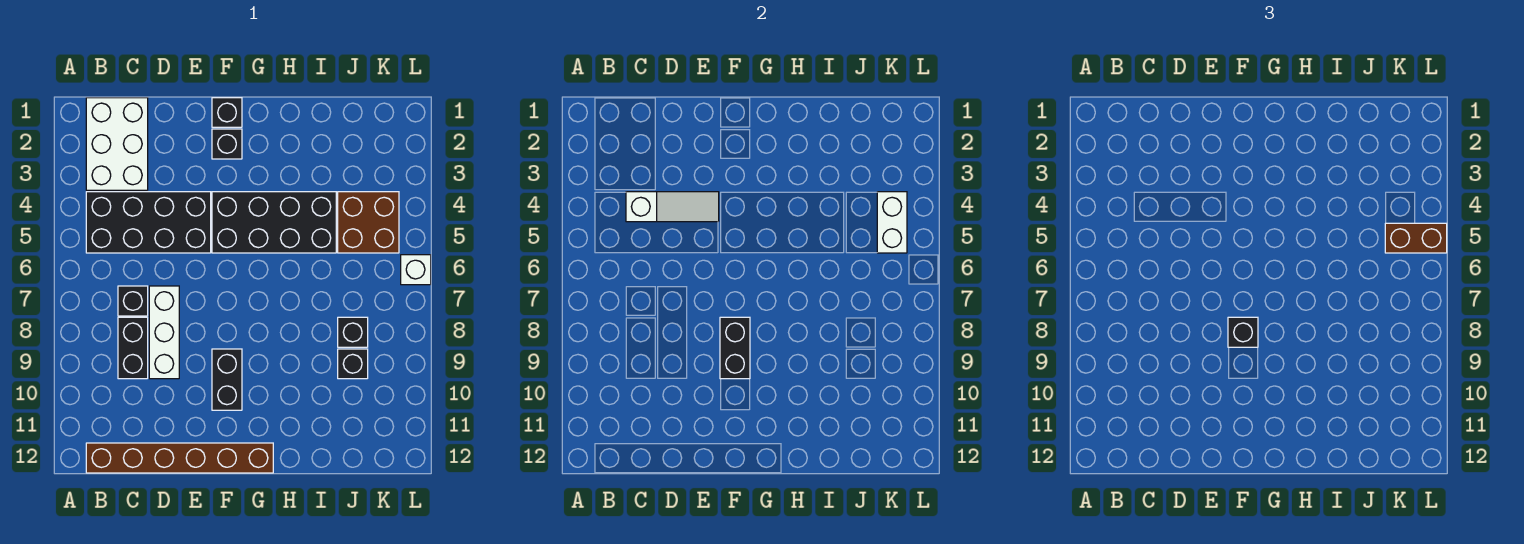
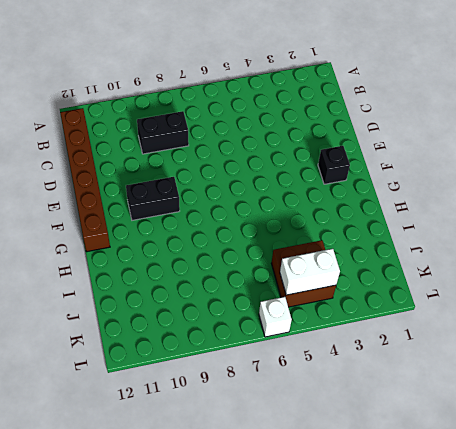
none -> white brick B1:C3 level 1
none -> black brick B4:E5 level 1
none -> black brick C7 level 1

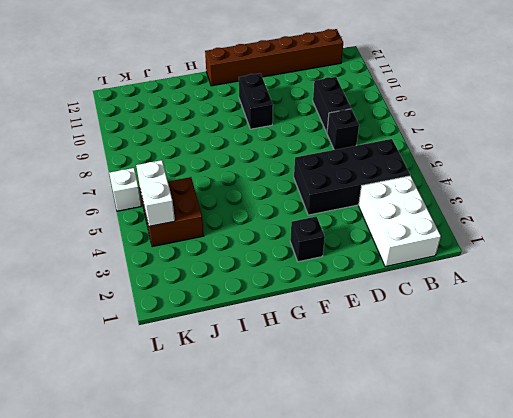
none -> white brick D7:D9 level 1
none -> black brick F1 level 1
none -> black brick F4:I5 level 1

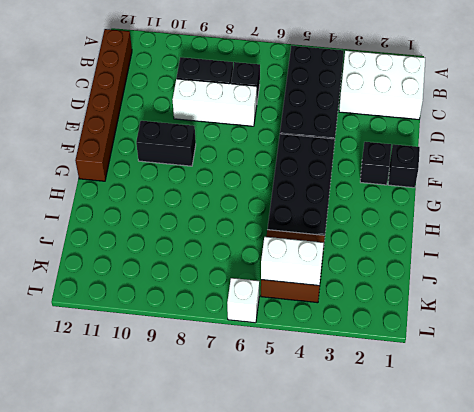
none -> black brick J8 level 1
none -> black brick J9 level 1
none -> white slope C4:E4 level 2 top C

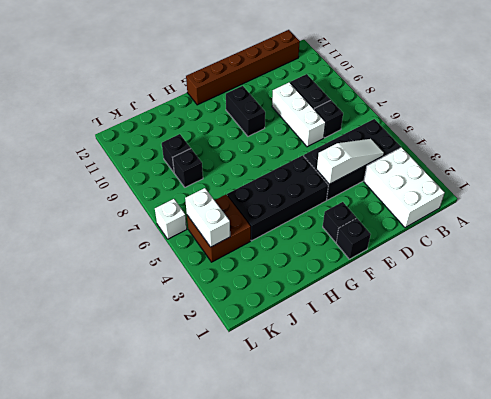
white slope C4:E4 level 2 top E -> white slope C4:E4 level 2 top C
none -> black brick F8:F9 level 2
none -> black brick F8 level 3
none -> brown brick K5:L5 level 3

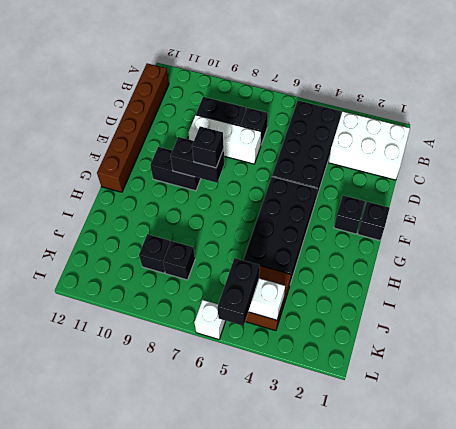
black brick K5:L5 level 3 -> brown brick K5:L5 level 3
none -> white slope C4:E4 level 2 top C

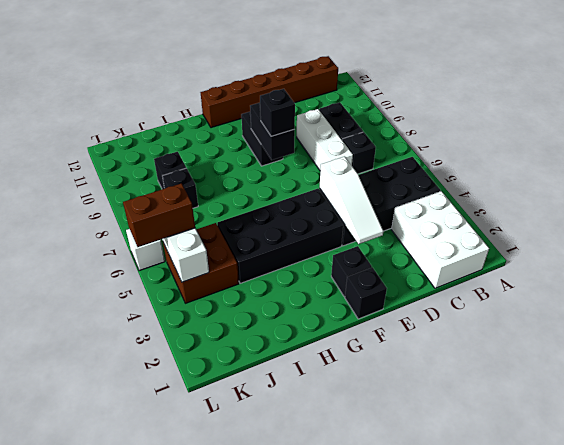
white slope E3:E5 level 2 top 5 -> white slope C4:E4 level 2 top C

